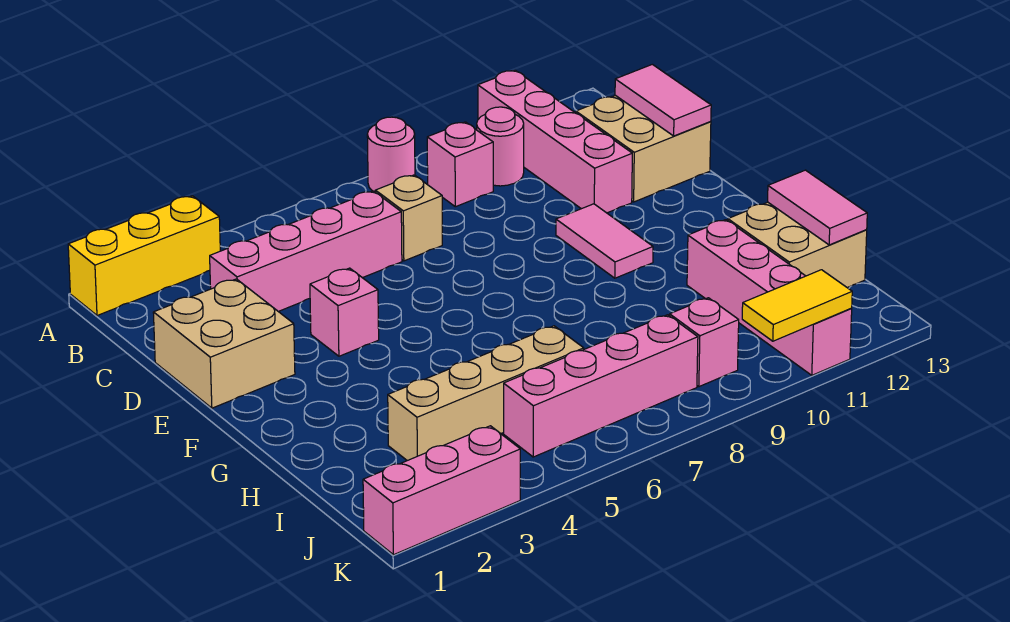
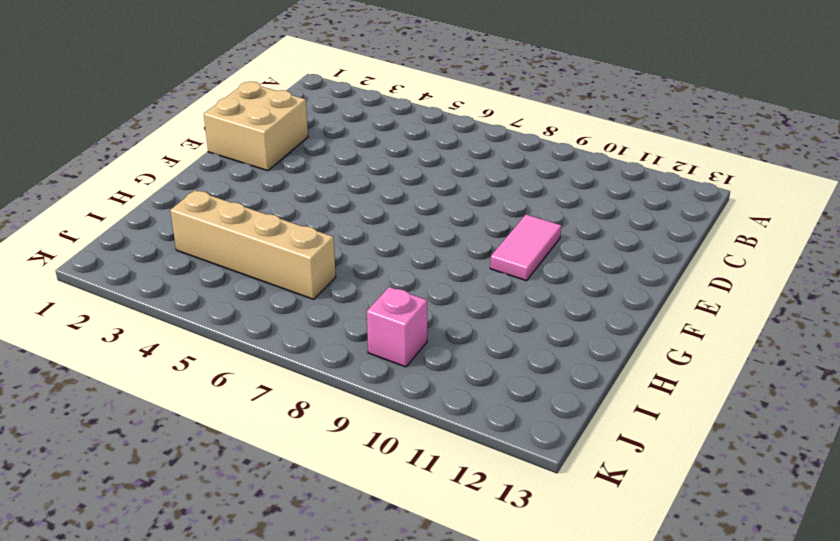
none -> yellow brick A1:A3 level 1
none -> pink round brick A8 level 1
none -> pink brick A11:D11 level 1

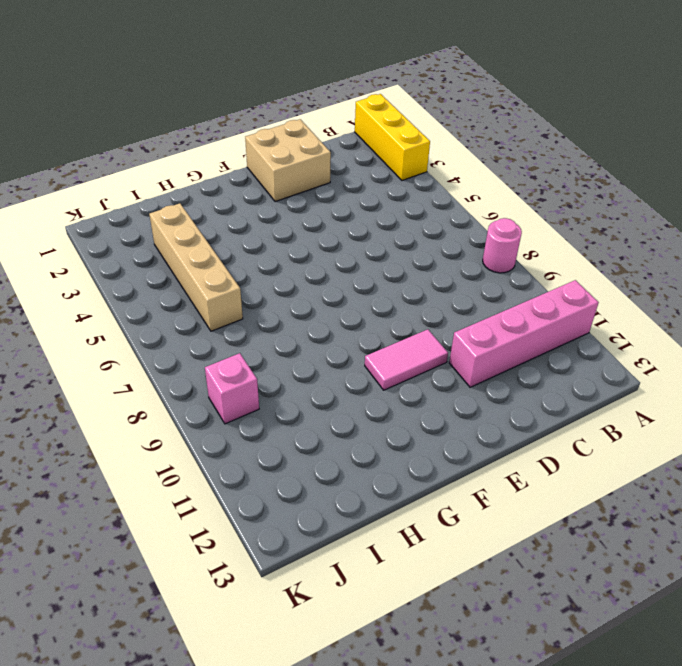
none -> pink brick B9 level 1
none -> pink round brick B10 level 1
none -> pink brick C3:C6 level 1

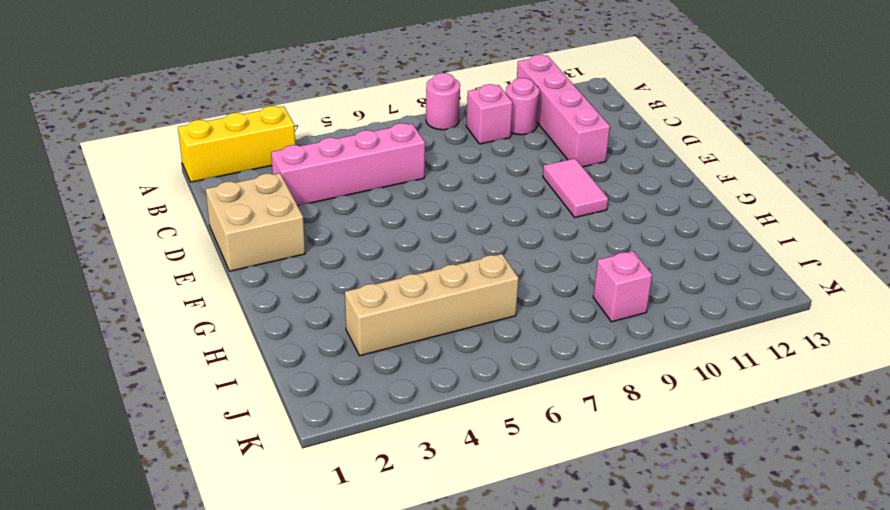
none -> tan brick C7 level 1
none -> tan brick C12:D13 level 1
none -> pink brick E4 level 1

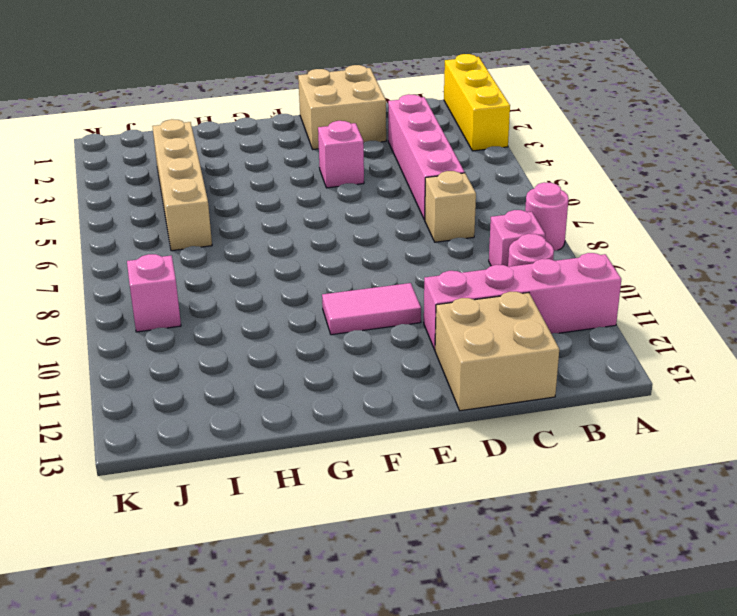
none -> pink brick H11:K11 level 1
none -> tan brick H12:I13 level 1
none -> pink brick J5:J8 level 1

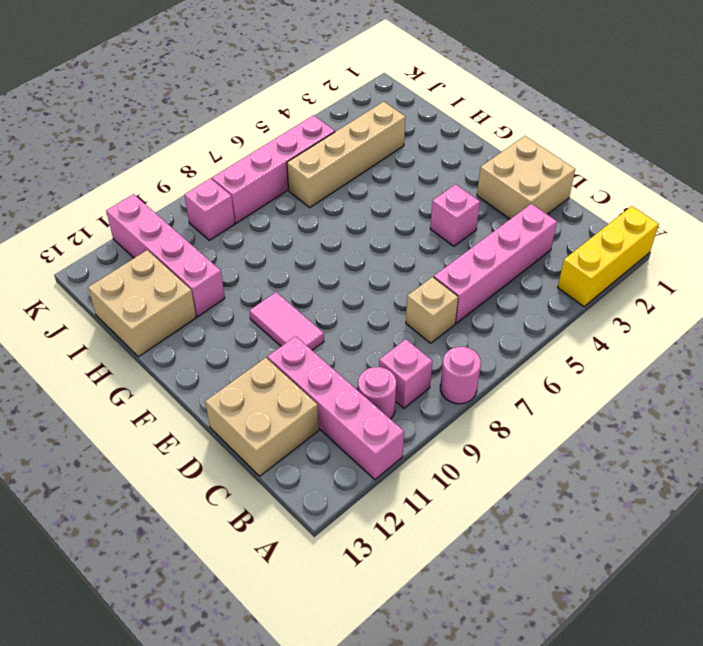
none -> pink brick K1:K3 level 1
none -> pink tile C13:D13 level 2
none -> pink tile H13:I13 level 2

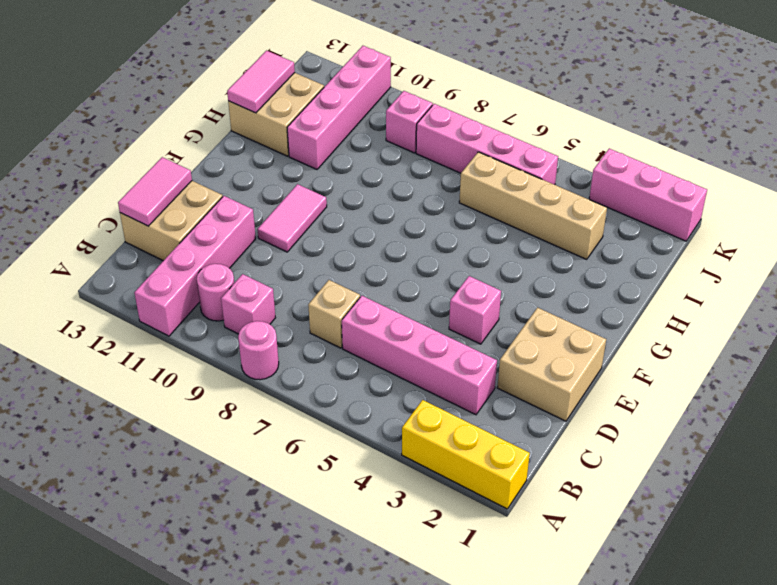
none -> yellow tile K10:K11 level 2

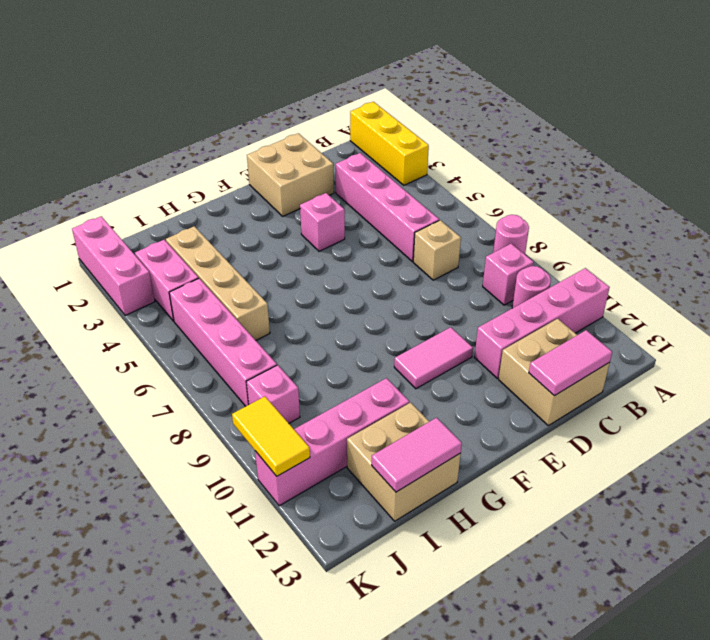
pink brick J3:J4 level 1 -> none

